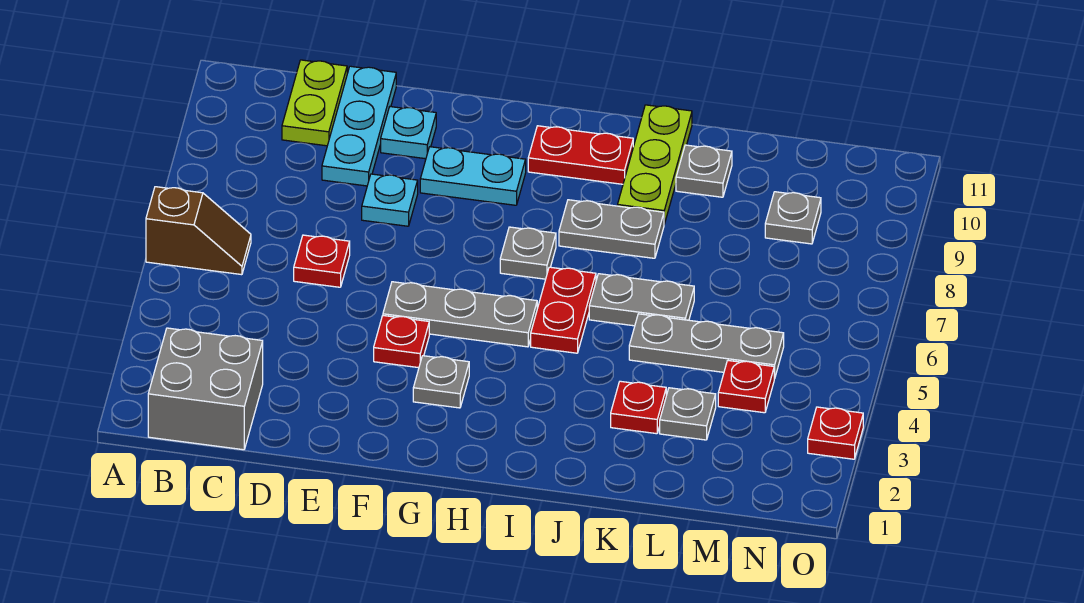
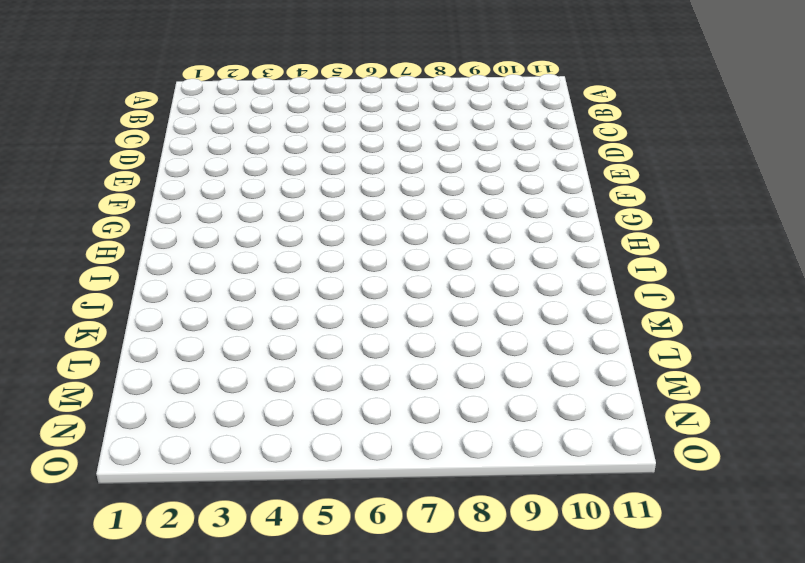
none -> brown slope A6:B6 level 1 top A
none -> grey brick B1:C2 level 1
none -> lime plate C10:C11 level 1

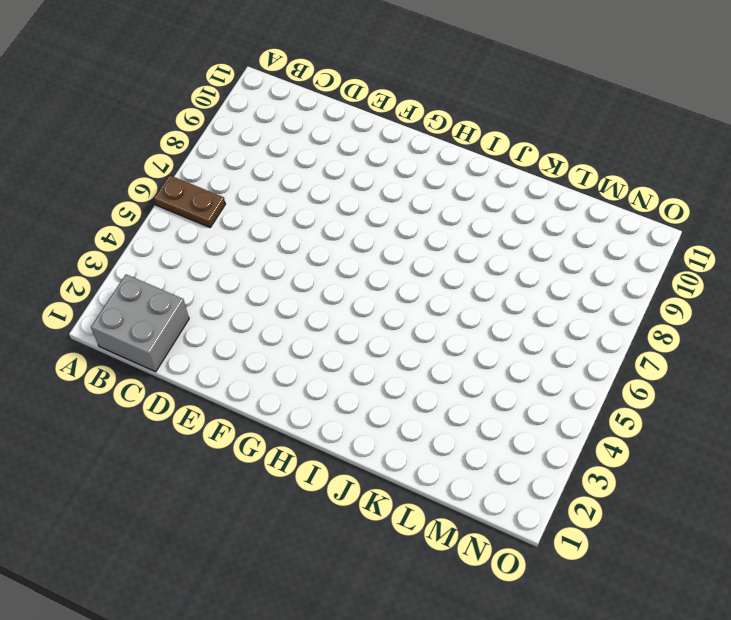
brown plate A6:B6 level 1 -> brown slope A6:B6 level 1 top A
none -> lime plate C10:C11 level 1
none -> red plate D6 level 1
none -> cyan plate D9:D11 level 1

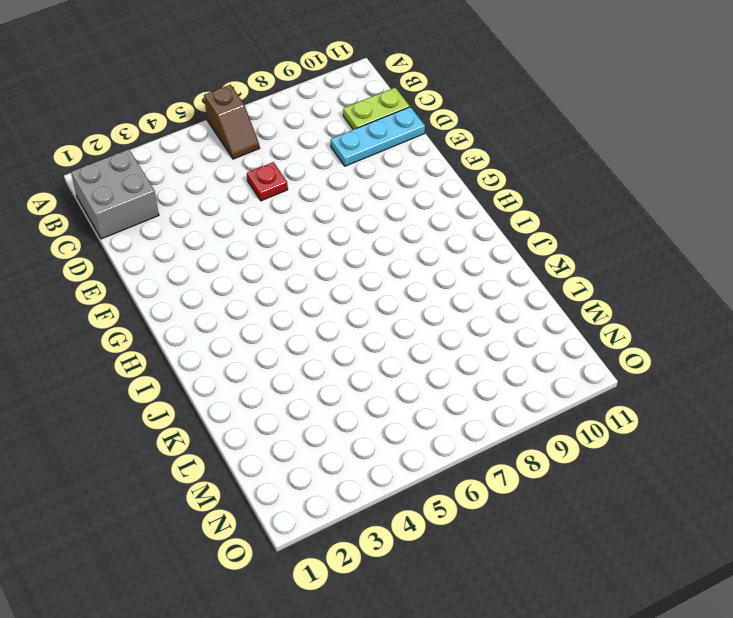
none -> cyan plate E8 level 1
none -> cyan plate E10 level 1
none -> red plate F4 level 1

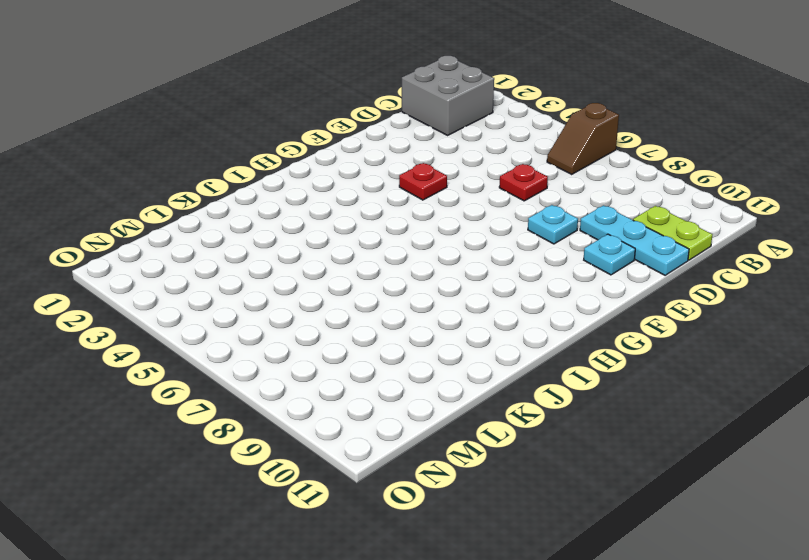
none -> grey plate F5:H5 level 1
none -> cyan plate F9:G9 level 1
none -> grey plate G3 level 1

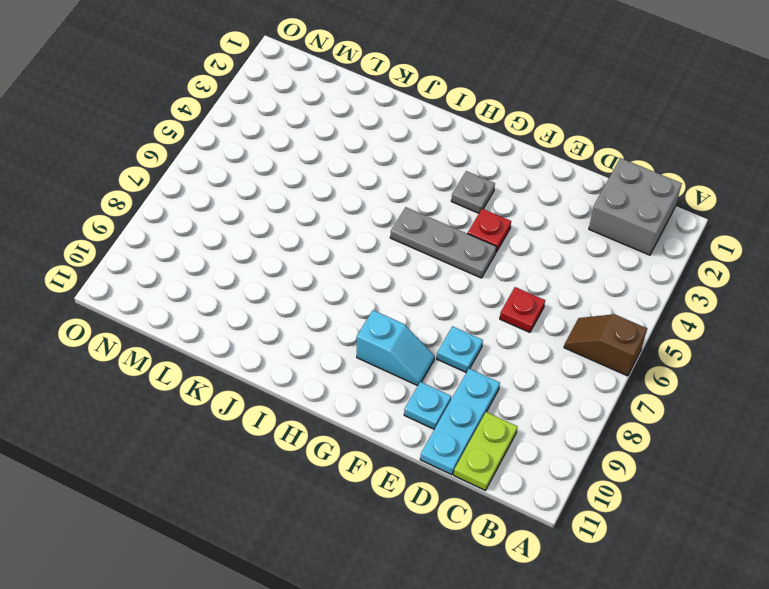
cyan slope F9:G9 level 1 top G -> cyan plate F9:G9 level 1
none -> grey plate H7 level 1
none -> red plate H10:I10 level 1
none -> red plate I5:I6 level 1

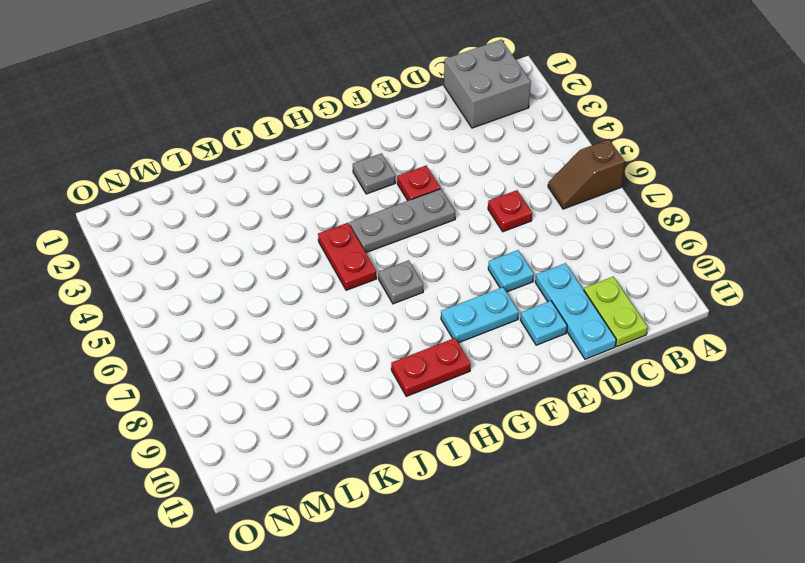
none -> grey plate I8:J8 level 1
none -> grey plate J6:K6 level 1
none -> lime plate J9:J11 level 1

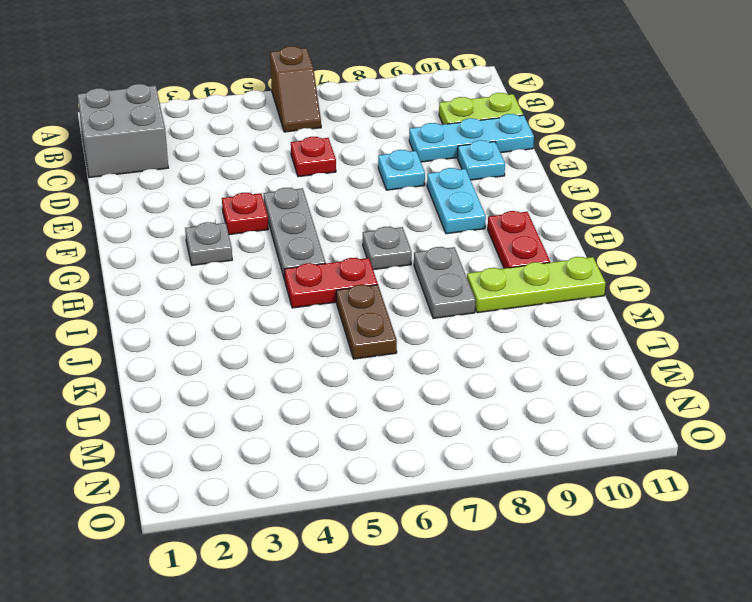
brown plate J6:K6 level 1 -> grey plate J6:K6 level 1
none -> red plate K3 level 1
none -> grey plate K5:M5 level 1
none -> grey plate K10 level 1

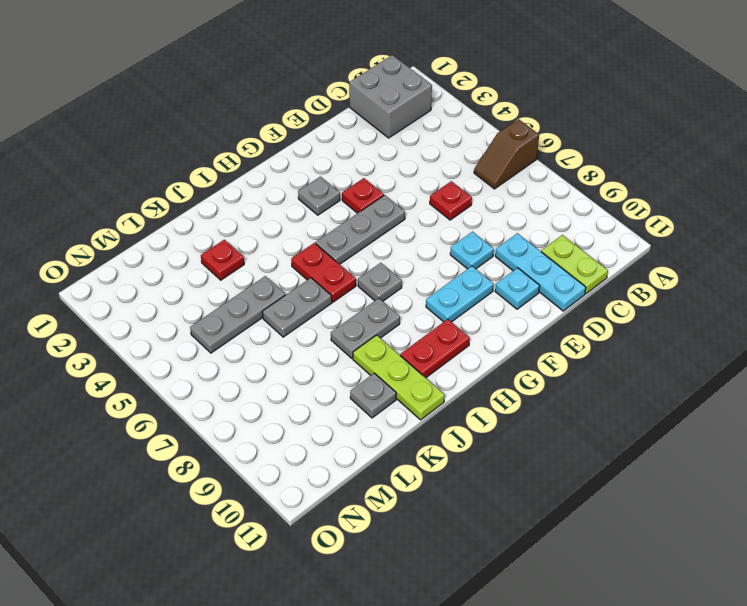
none -> grey plate L3 level 1
none -> red plate M4 level 1
none -> grey plate M9 level 1

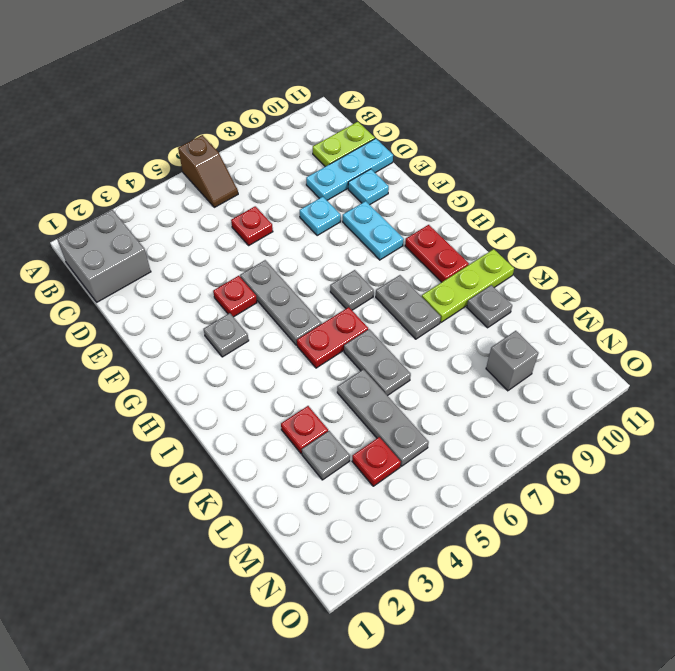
grey brick M9 level 1 -> grey plate M9 level 1
none -> red plate O3 level 1

